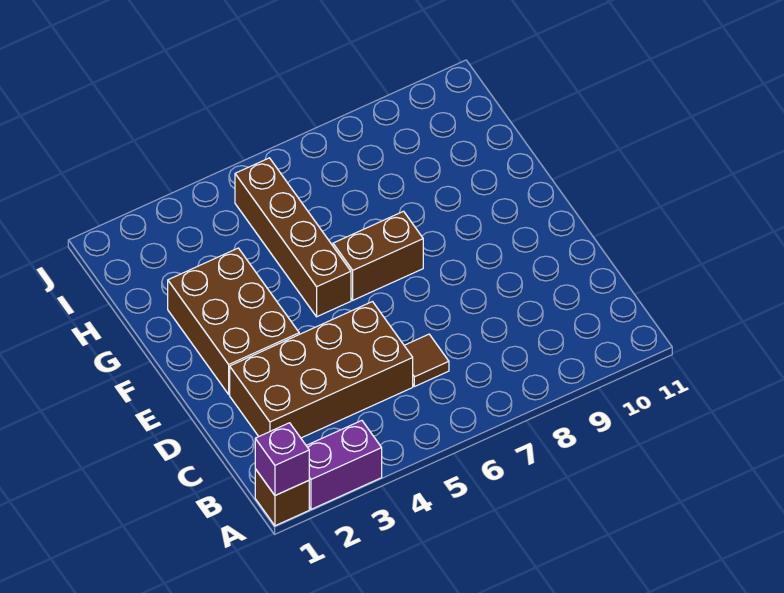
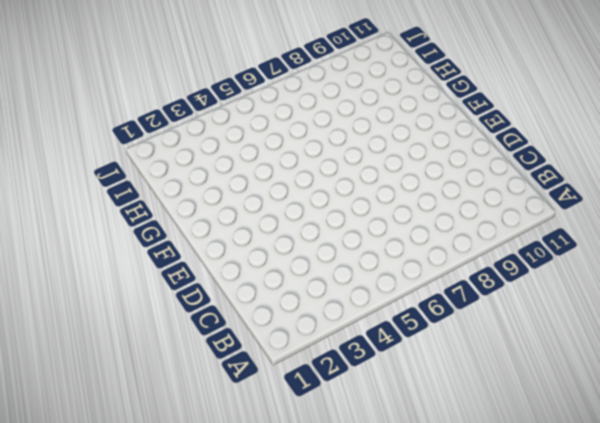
none -> brown brick A1 level 1
none -> purple brick A2:A3 level 1

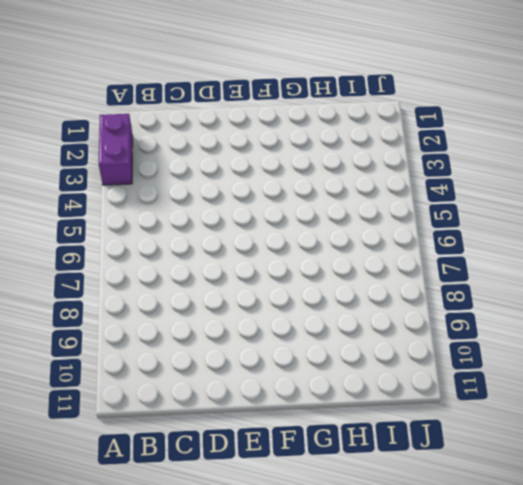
none -> brown brick A1 level 1
none -> brown brick C2:D5 level 1

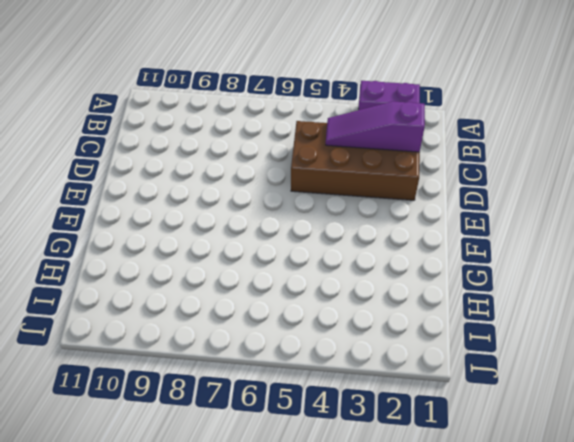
purple slope C2:C4 level 2 top 2 -> none
none -> brown brick A1 level 1
none -> brown tile C6 level 1

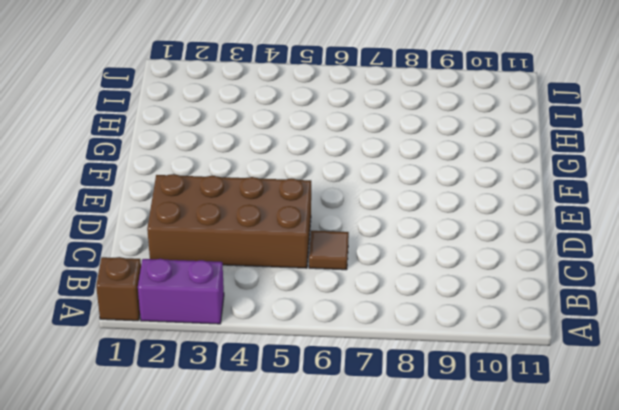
none -> brown brick E2:G3 level 1
none -> brown brick F5:I5 level 1

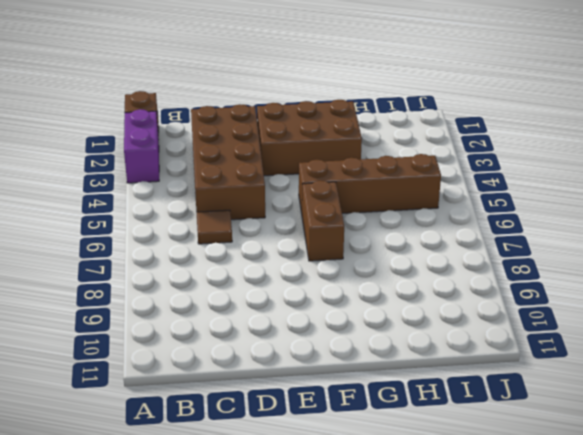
none -> purple brick A1 level 2

